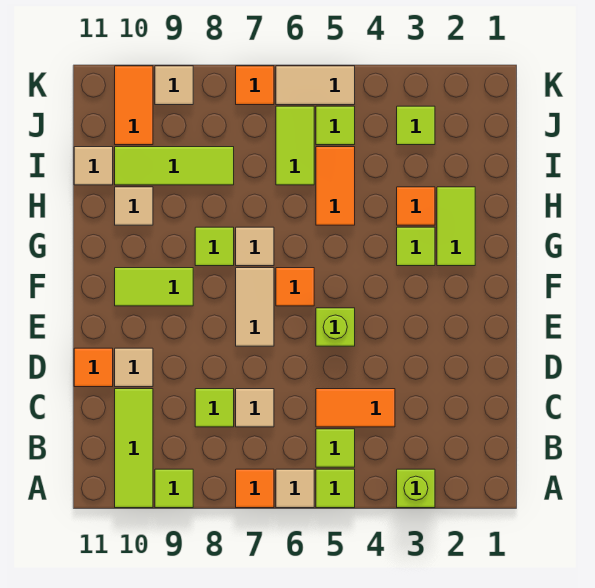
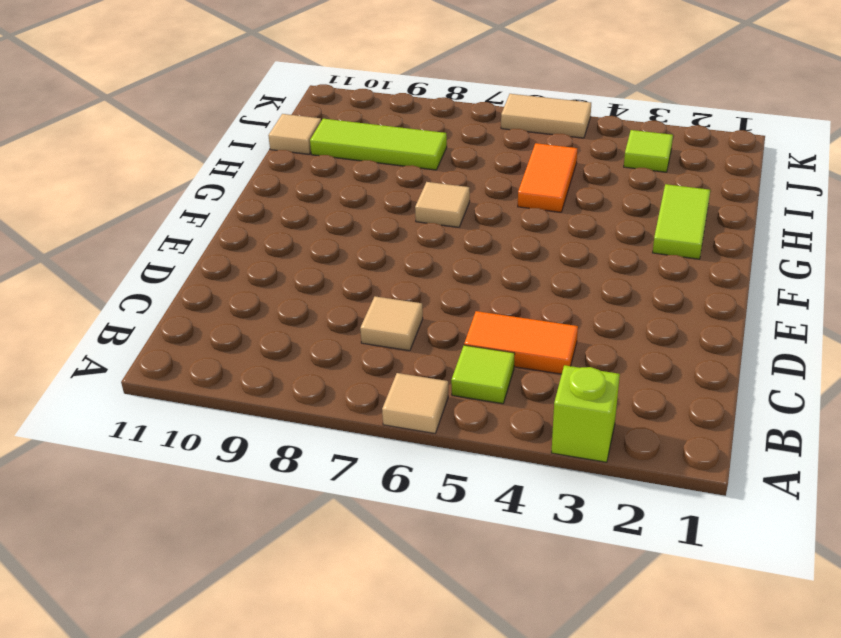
none -> lime tile A5 level 1
none -> orange tile A7 level 1
none -> lime tile A9 level 1
none -> lime tile A10:C10 level 1

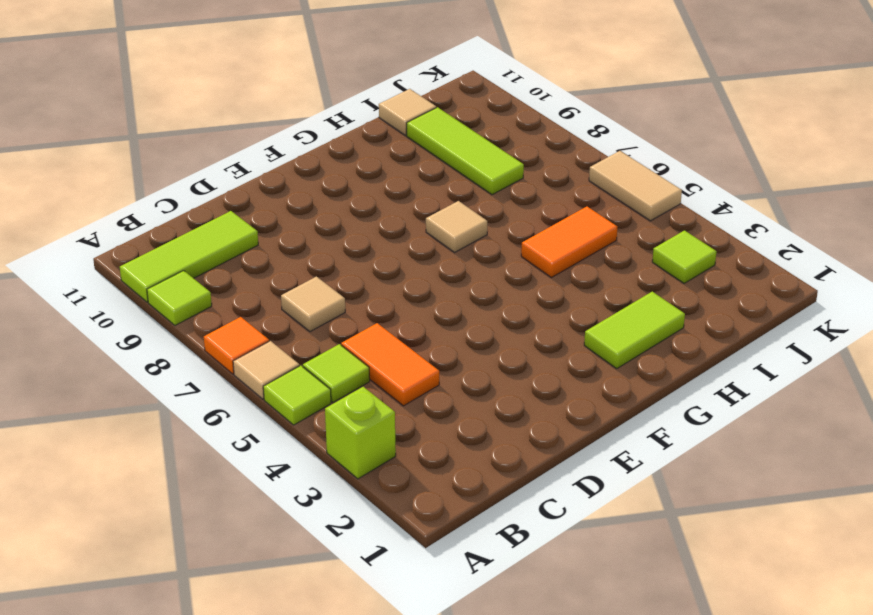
none -> lime tile C8 level 1
none -> tan tile D10 level 1
none -> orange tile D11 level 1
none -> lime brick E5 level 1

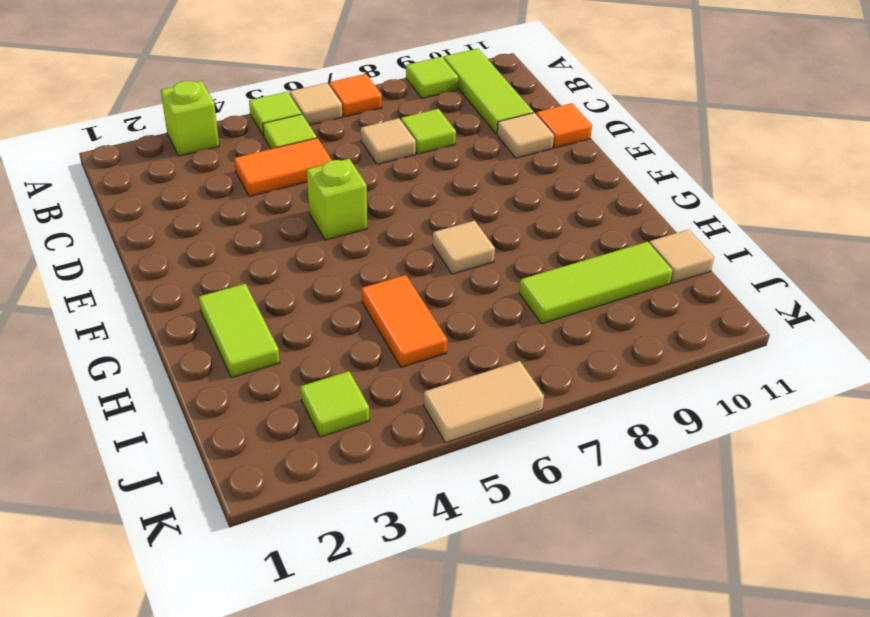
none -> tan tile E7:F7 level 1
none -> orange tile F6 level 1
none -> lime tile F9:F10 level 1
none -> lime tile G3 level 1

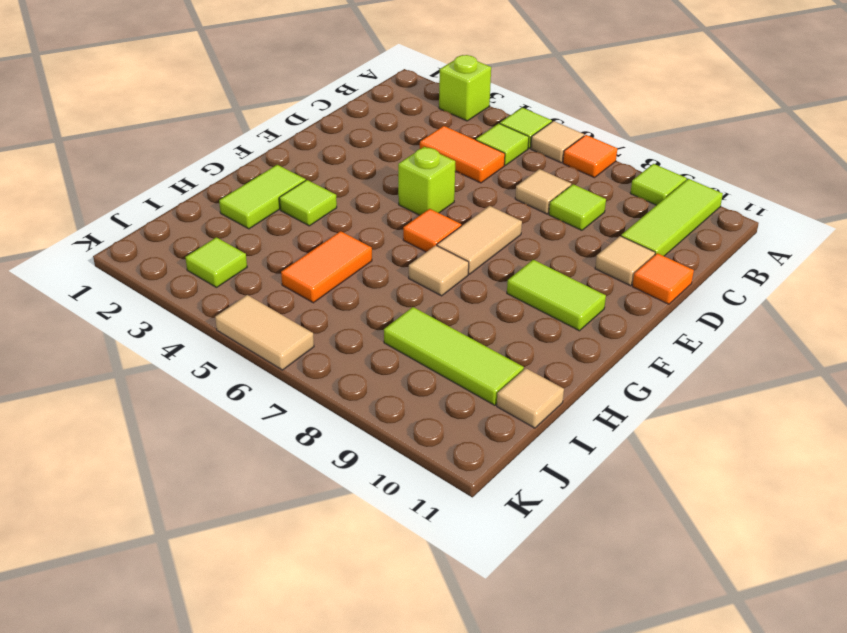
none -> lime tile G8 level 1
none -> orange tile H3 level 1
none -> tan tile H10 level 1
none -> lime tile I6:J6 level 1

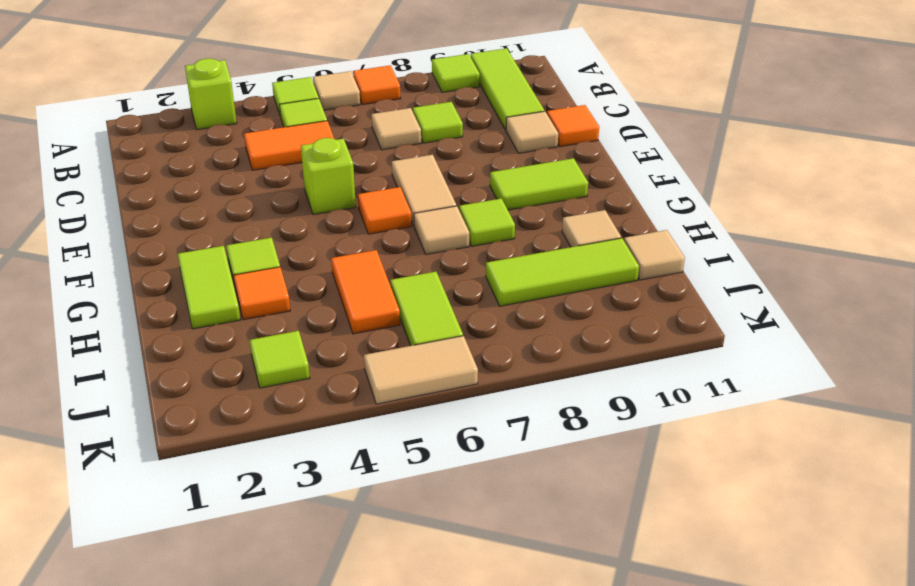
none -> lime tile J5 level 1
none -> orange tile J10:K10 level 1
none -> orange tile K7 level 1
none -> tan tile K9 level 1

